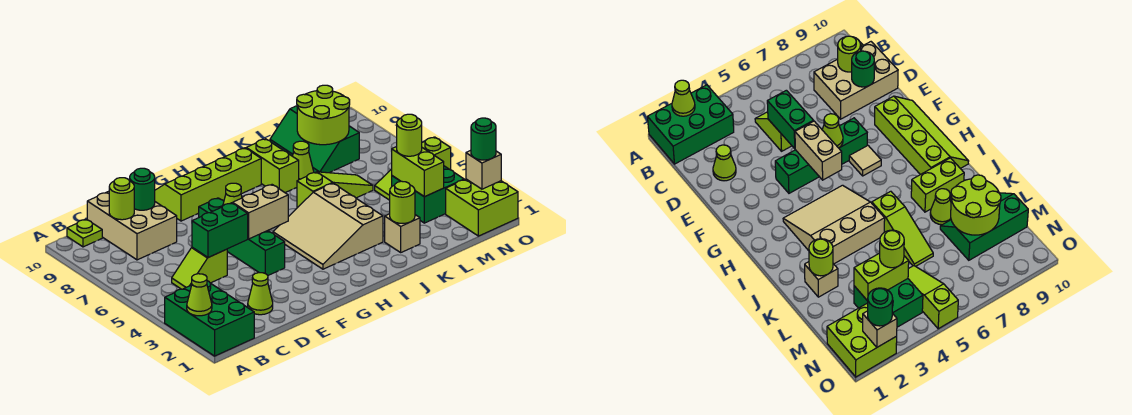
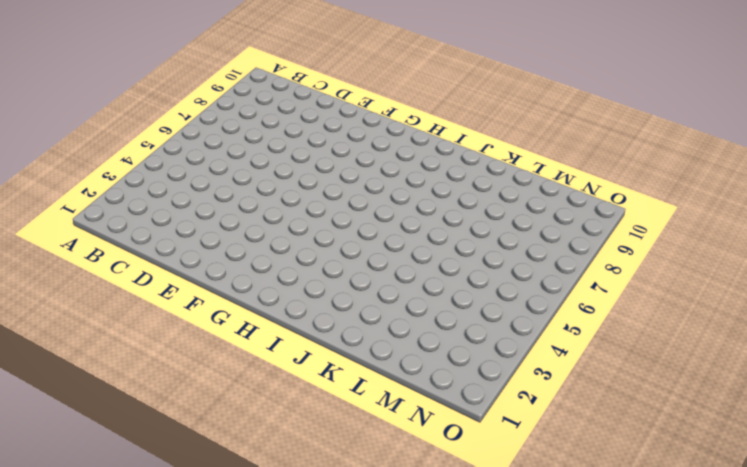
none -> green brick A1:B3 level 1
none -> lime plate B10 level 1
none -> lime slope C5:D5 level 1 top D

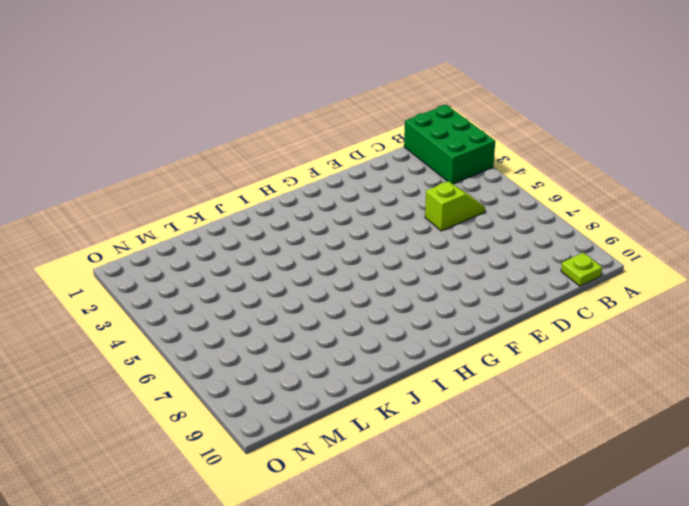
none -> tan brick C8:D10 level 1
none -> lime cone D2 level 1
none -> green brick F4:F7 level 1

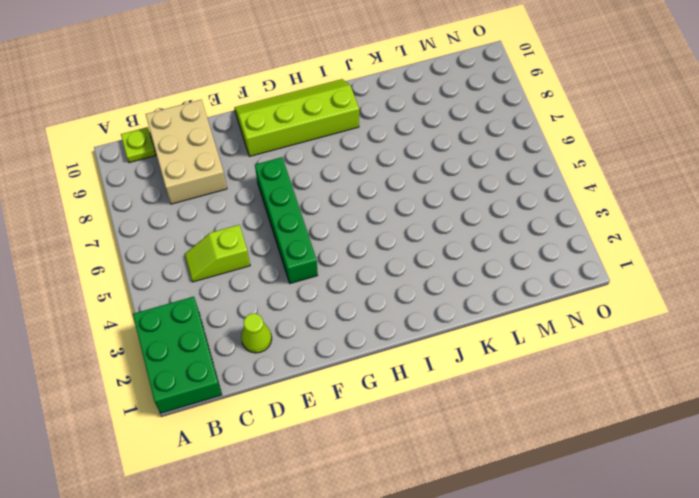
none -> tan tile G7 level 1
none -> tan slope H3:J5 level 1 top J
none -> lime slope J6:L6 level 1 top J

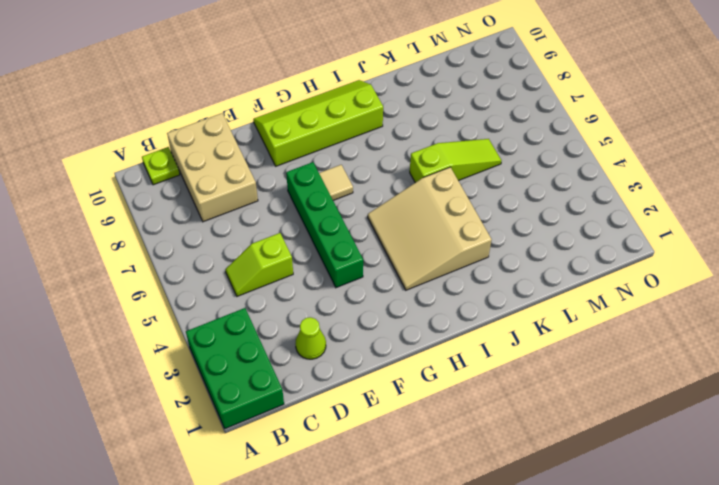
none -> lime brick J8:J9 level 1
none -> tan brick K2 level 1
none -> lime cone K8 level 1

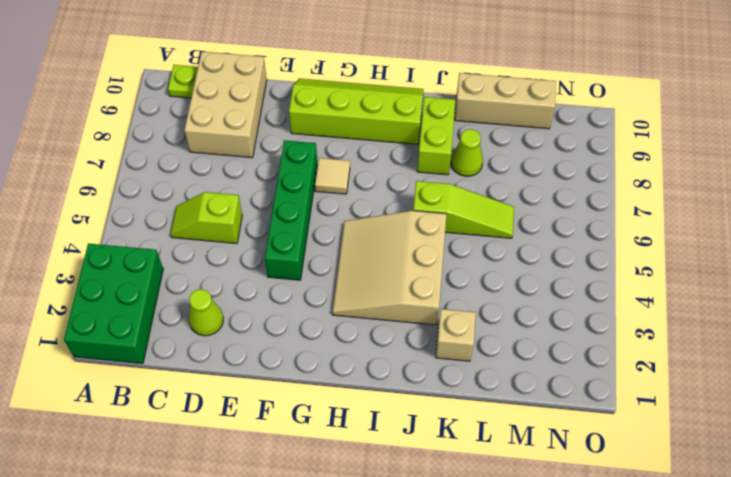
tan brick K10:M10 level 1 -> green slope L8:M10 level 1 top M
none -> green brick M3:N4 level 1
none -> lime slope M5:O5 level 1 top O
none -> lime brick N1:O2 level 1

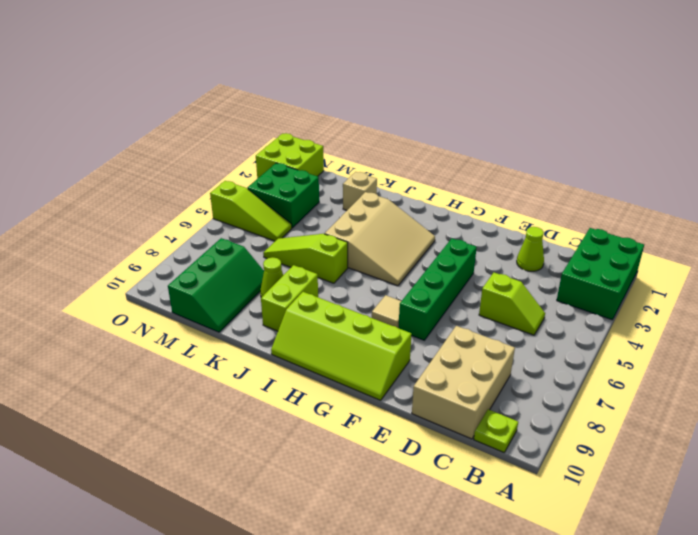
none -> lime cone A2 level 2
none -> lime round brick C9 level 2
none -> green brick D5:E5 level 2

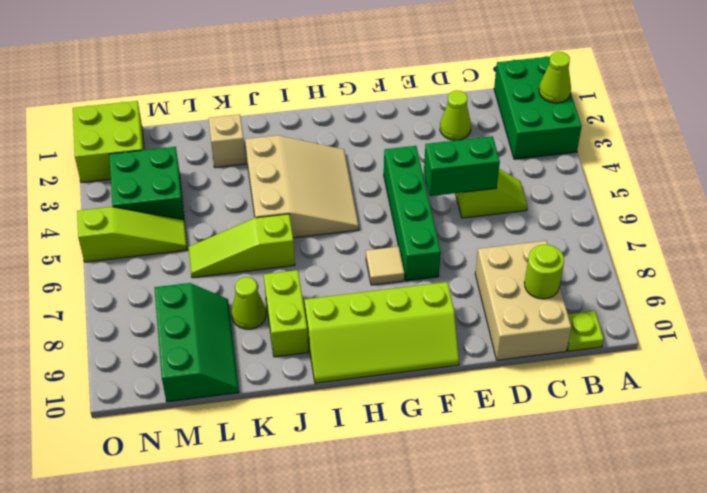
none -> green round brick D9 level 2
none -> tan brick F5:G5 level 2
none -> lime cone F6 level 2

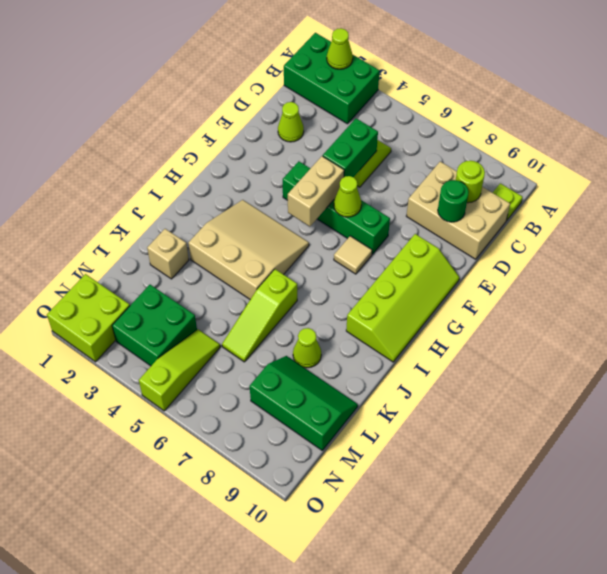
none -> lime brick J8:J9 level 1
none -> lime round brick K2 level 2
none -> lime round brick L8:M9 level 2

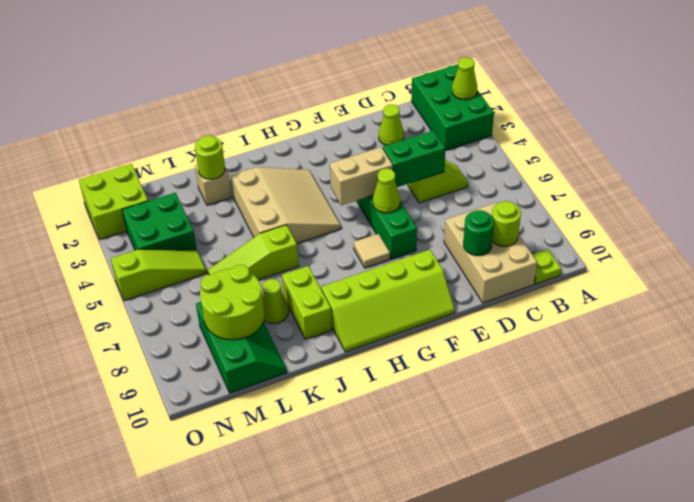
none -> lime brick M3:M4 level 2
none -> tan brick O2 level 2
none -> lime round brick M4 level 3

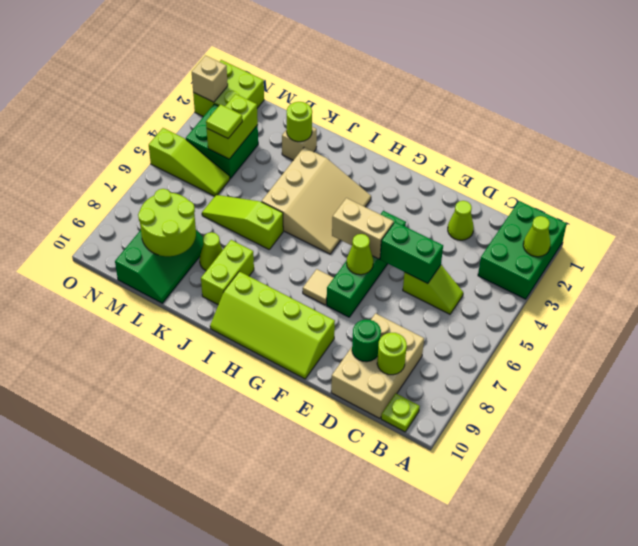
lime tile M4 level 3 -> lime round brick M4 level 3
none -> green round brick O2 level 3

